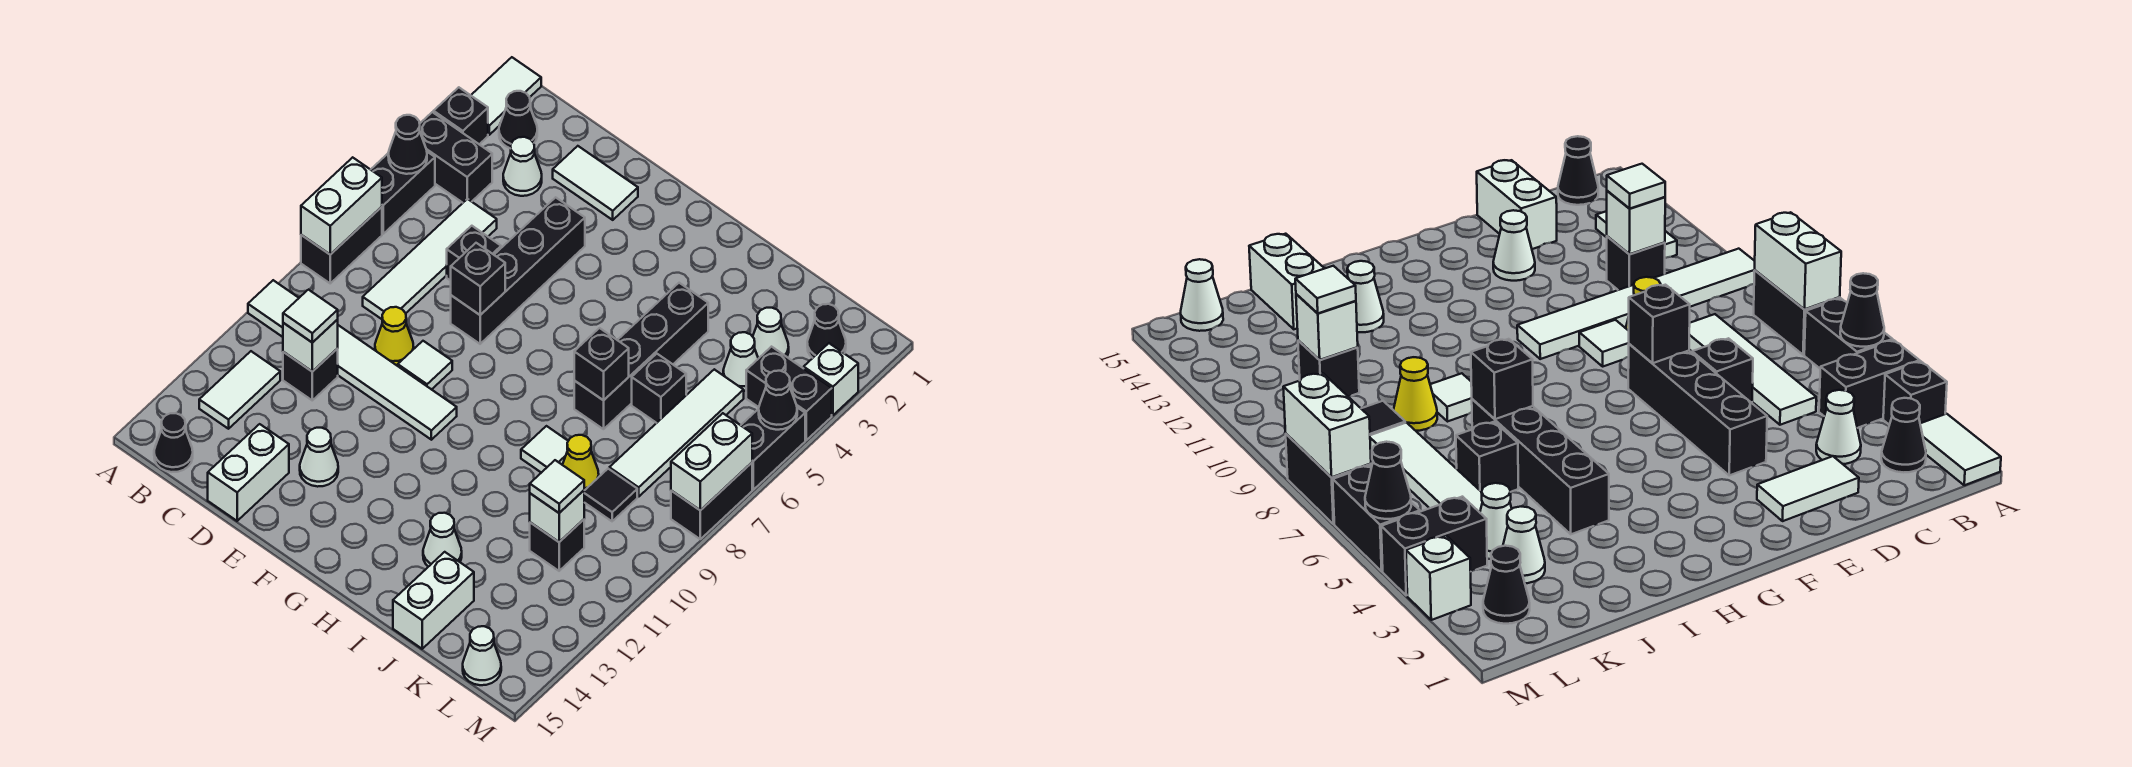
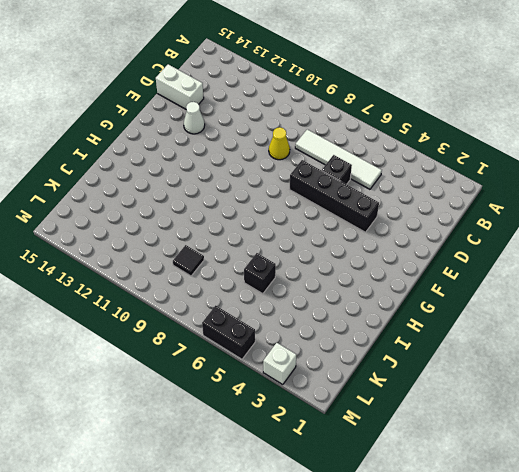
none -> white tile A1:A2 level 1
none -> black brick A3 level 1
none -> black brick A4:B4 level 1
none -> black brick A5:A6 level 1

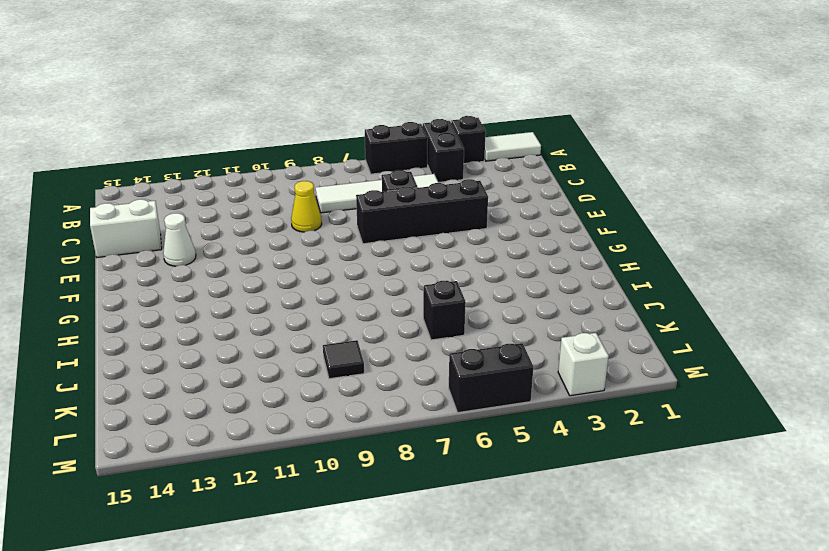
none -> black brick A7:A8 level 1
none -> white tile A10:F10 level 1
none -> black cone B2 level 1
none -> white tile B12:B13 level 1

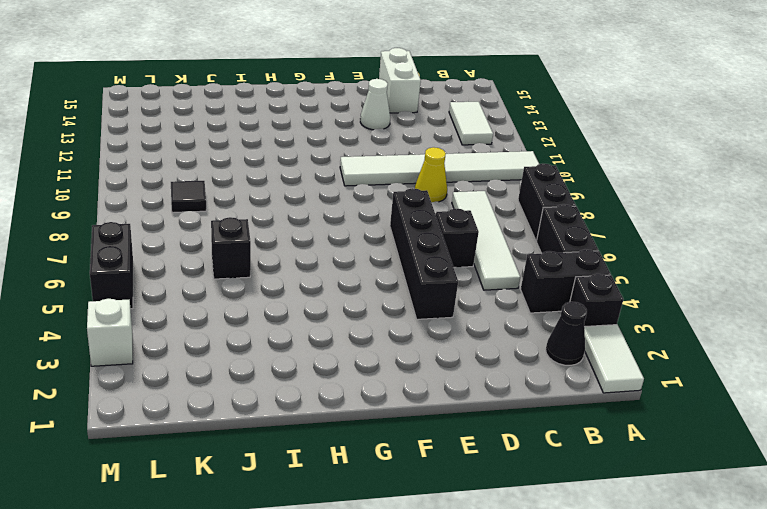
none -> black cone B15 level 1
none -> white cone C3 level 1
none -> black brick C11 level 1
none -> white tile D2:E2 level 1

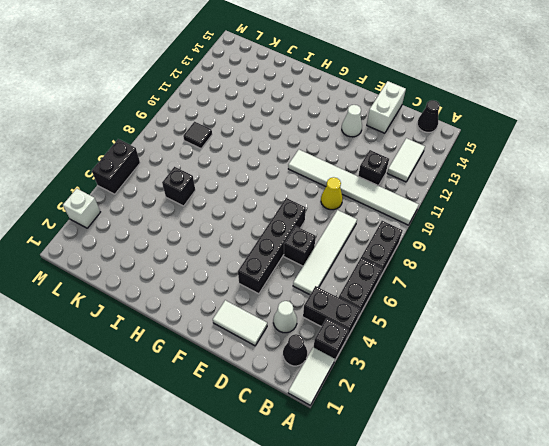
none -> white tile E9 level 1
none -> black brick I4:I7 level 1
none -> white tile I9 level 1
none -> white cone I13 level 1

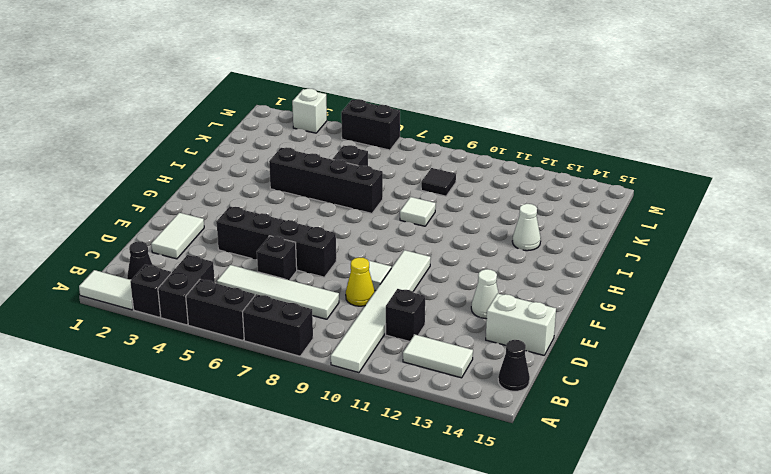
none -> white cone C3 level 1
none -> yellow cone J9 level 1
none -> white brick J14:J15 level 1
none -> white cone K3 level 1

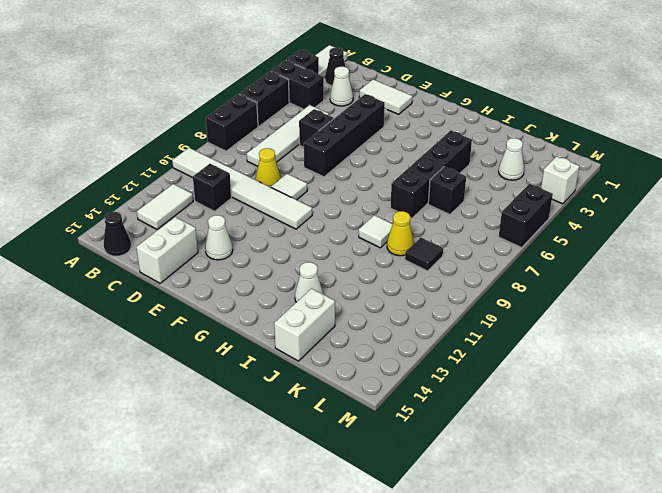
none -> white cone K4 level 1
none -> white tile K5:K8 level 1
none -> black brick K11 level 1
none -> black cone L2 level 1

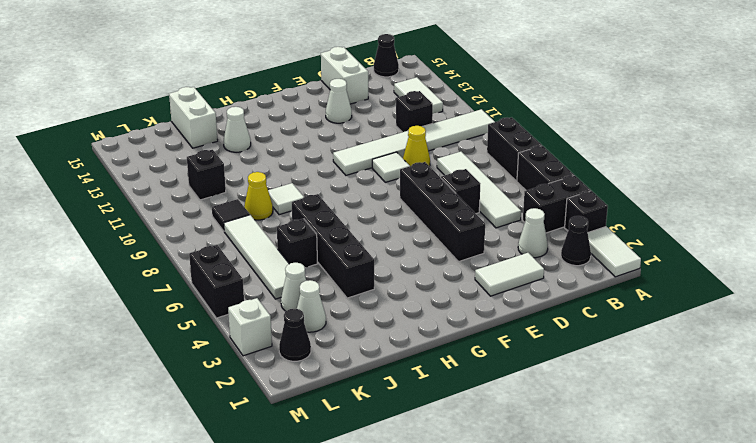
none -> black brick L4:M4 level 1
none -> white cone L15 level 1
none -> black brick M7:M8 level 1
none -> black cone A5 level 2

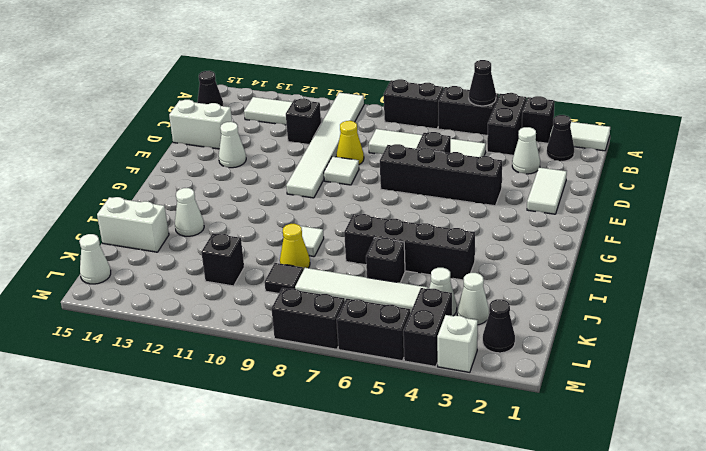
none -> white brick A7:A8 level 2
none -> white brick C11 level 2
none -> black brick E7 level 2
none -> black brick I7 level 2

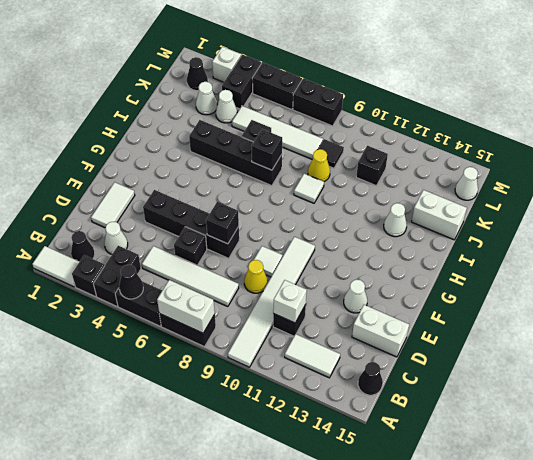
none -> white brick K11 level 2
none -> black cone M5 level 2
none -> white brick M7:M8 level 2
none -> white tile C11 level 3

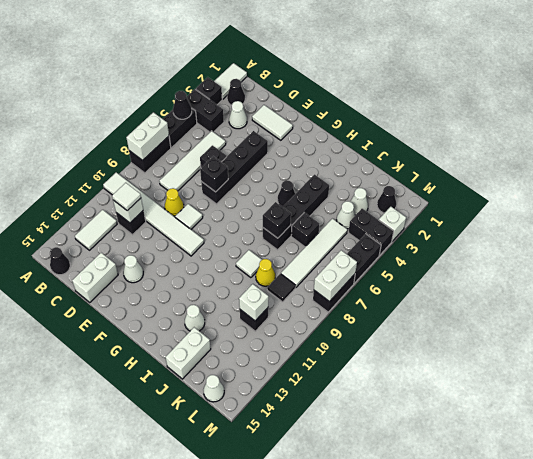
black cone H5 level 1 -> black cone M5 level 2
none -> white tile K11 level 3

